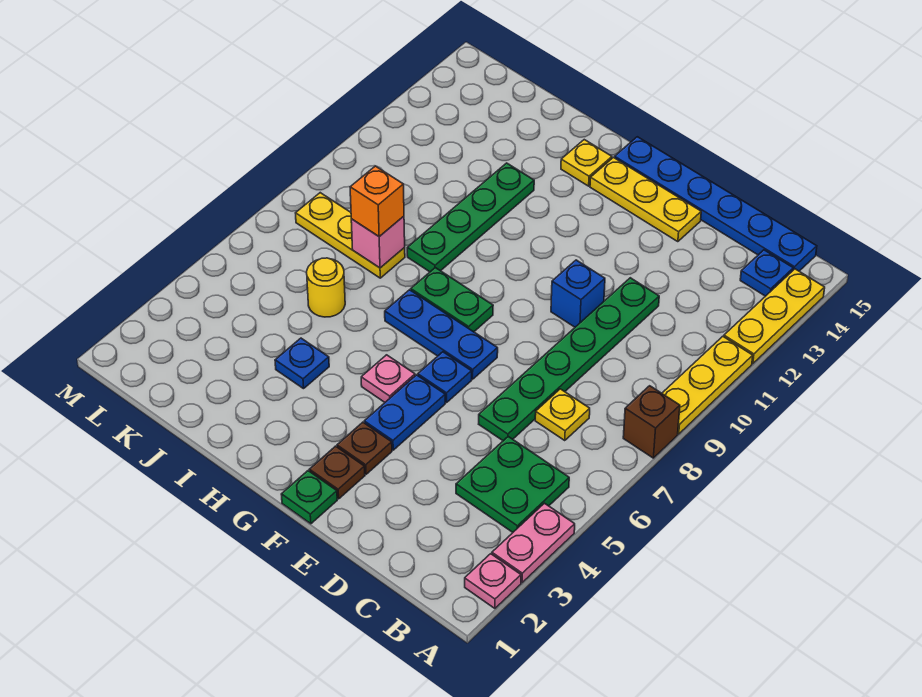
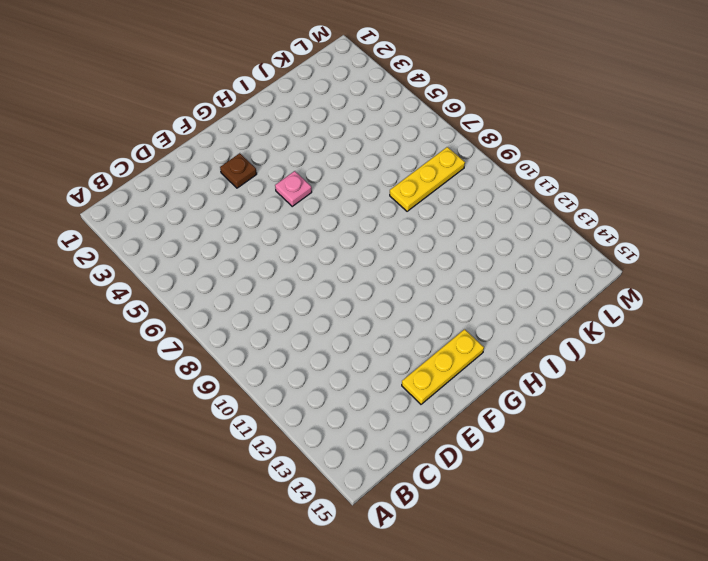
none -> pink plate A2 level 1
none -> pink plate A3:A4 level 1
none -> brown brick A8 level 1

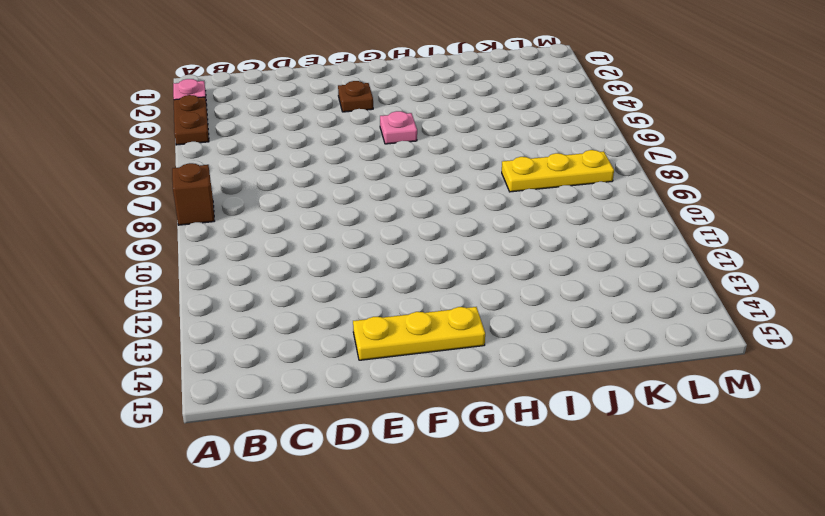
brown plate A3:A4 level 1 -> pink plate A3:A4 level 1
none -> yellow plate A9:A11 level 1
none -> yellow plate A12:A14 level 1
none -> green plate B4:C5 level 1

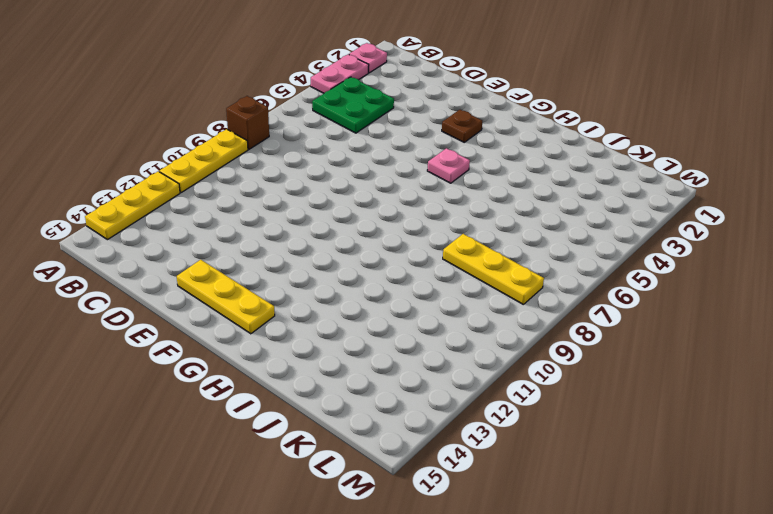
none -> blue plate B14 level 1
none -> blue plate B15:G15 level 1
none -> yellow plate C7 level 1

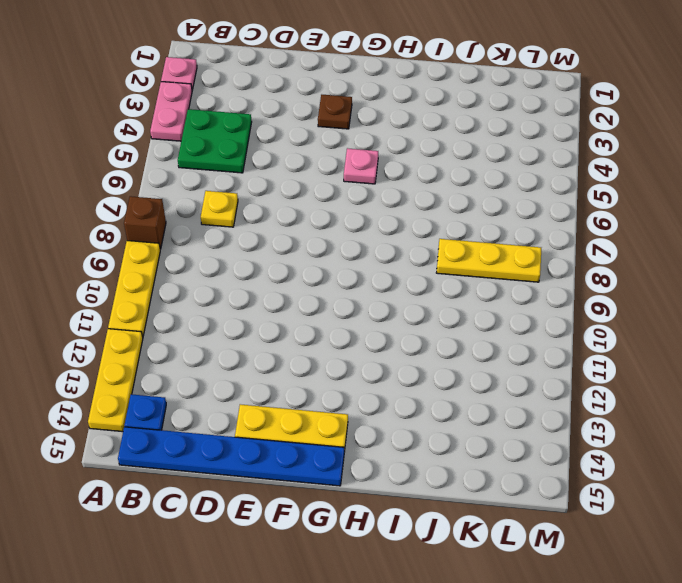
none -> green plate D6:D11 level 1
none -> blue brick E10 level 1
none -> green plate F1 level 1

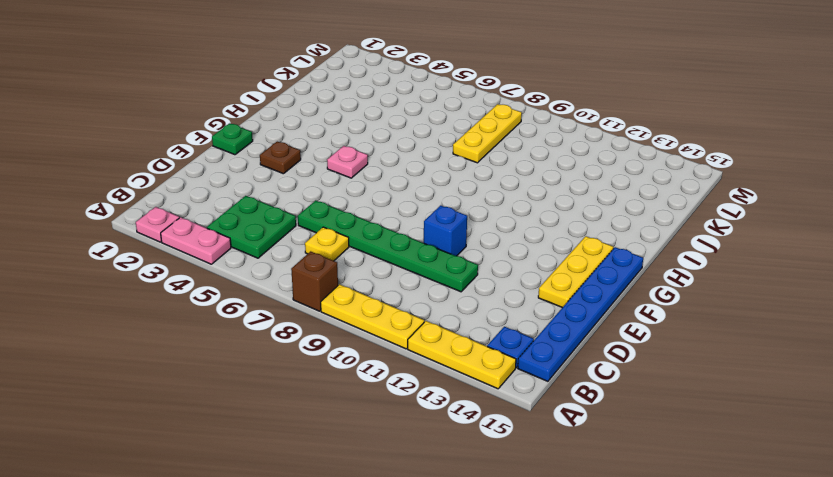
none -> brown plate F2 level 1
none -> blue plate F4:F5 level 1
none -> blue plate F6 level 1

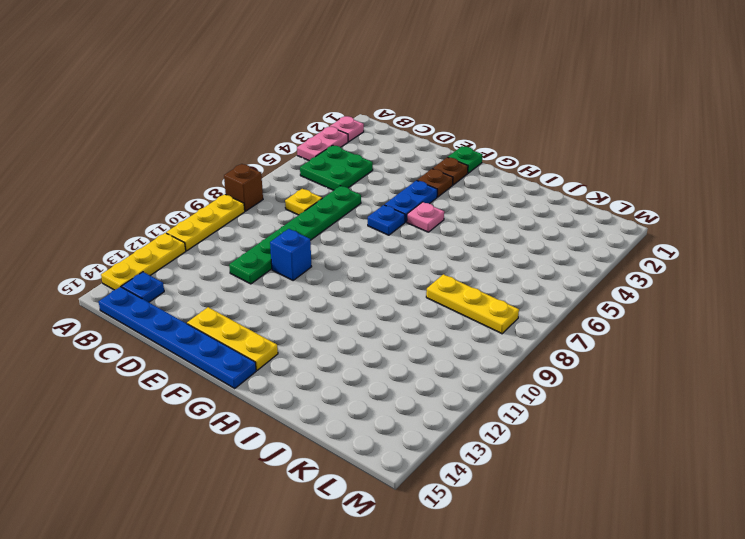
none -> blue plate F7:H7 level 1
none -> green plate G8:H8 level 1
none -> yellow plate H14 level 1

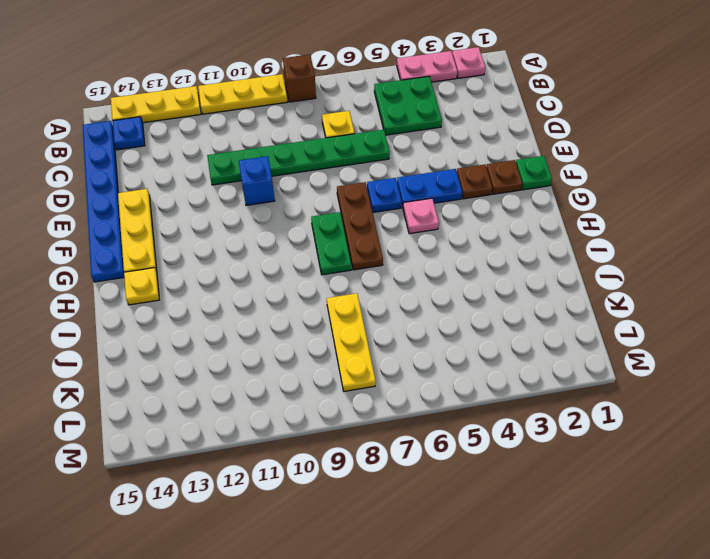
brown plate F7:H7 level 1 -> blue plate F7:H7 level 1
none -> blue plate I4 level 1
none -> green plate I9:I12 level 1
none -> yellow round brick J6 level 1

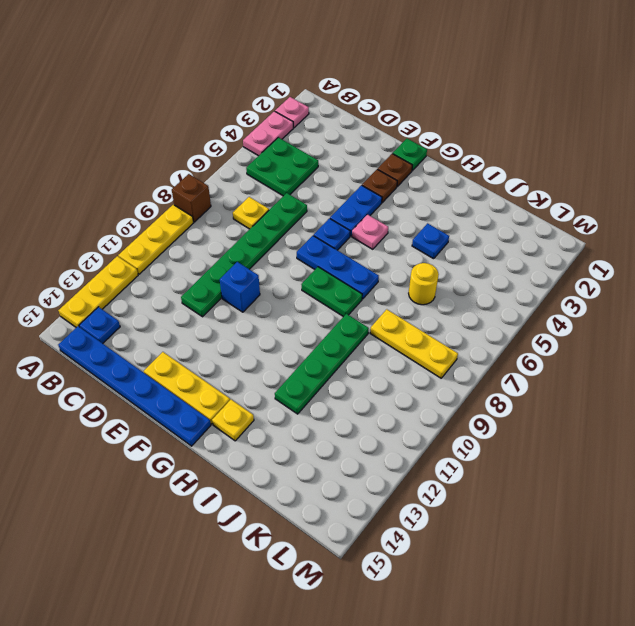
none -> pink brick J8 level 2
none -> orange brick J8 level 3

